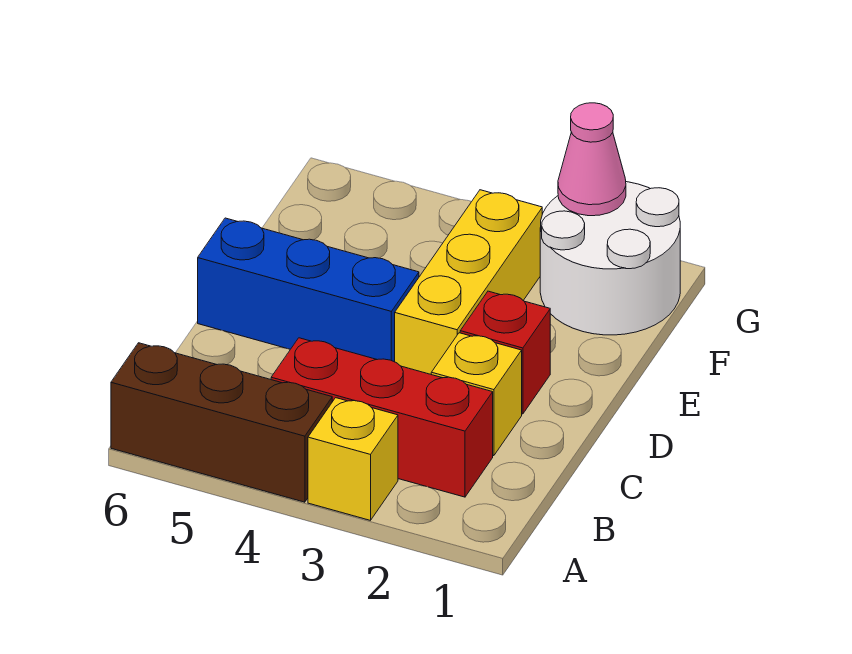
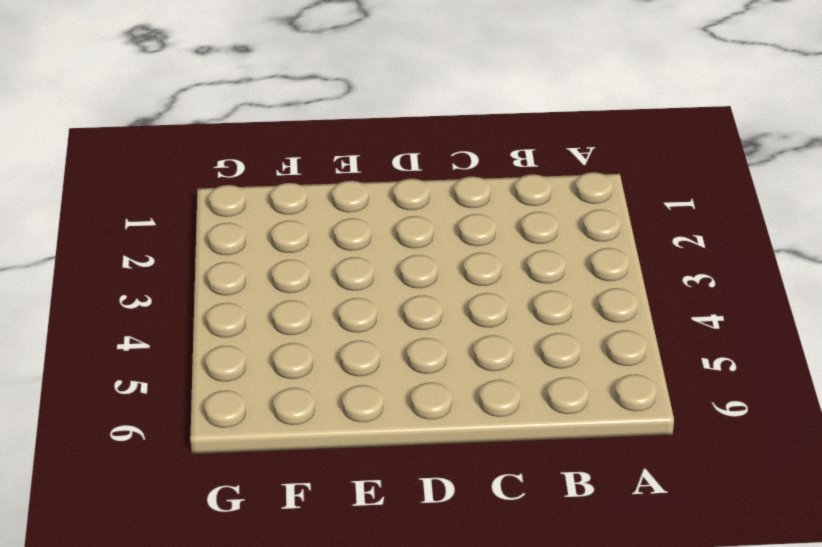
none -> yellow brick A3 level 1
none -> brown brick A4:A6 level 1

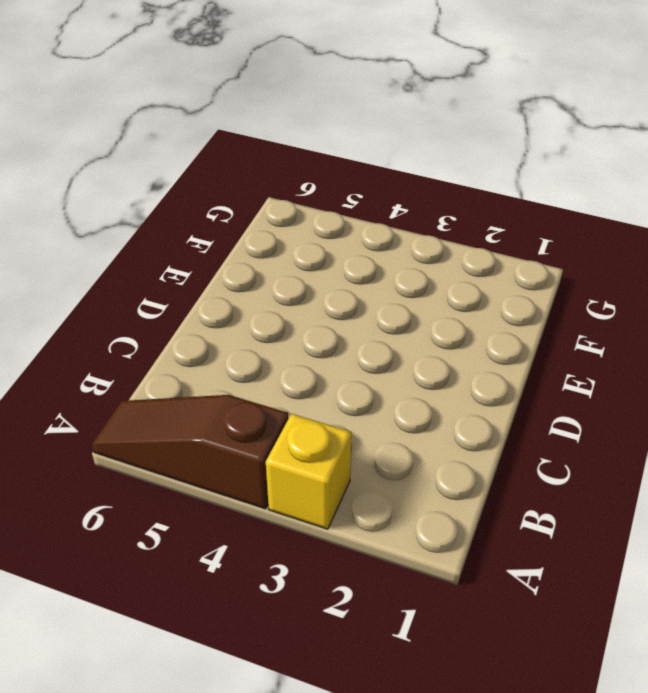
brown slope A4:A6 level 1 top 4 -> brown brick A4:A6 level 1
none -> red brick B2:B4 level 1
none -> yellow brick C2 level 1

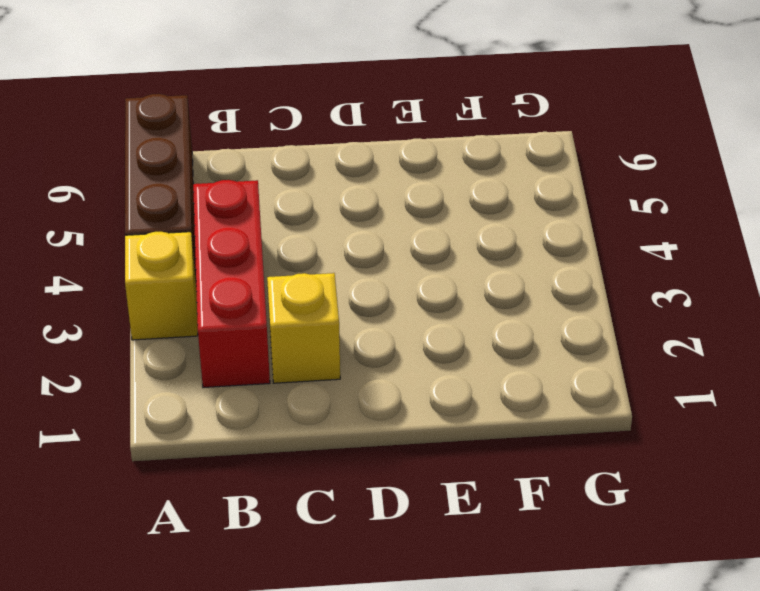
none -> red brick D2 level 1
none -> yellow brick D3:F3 level 1

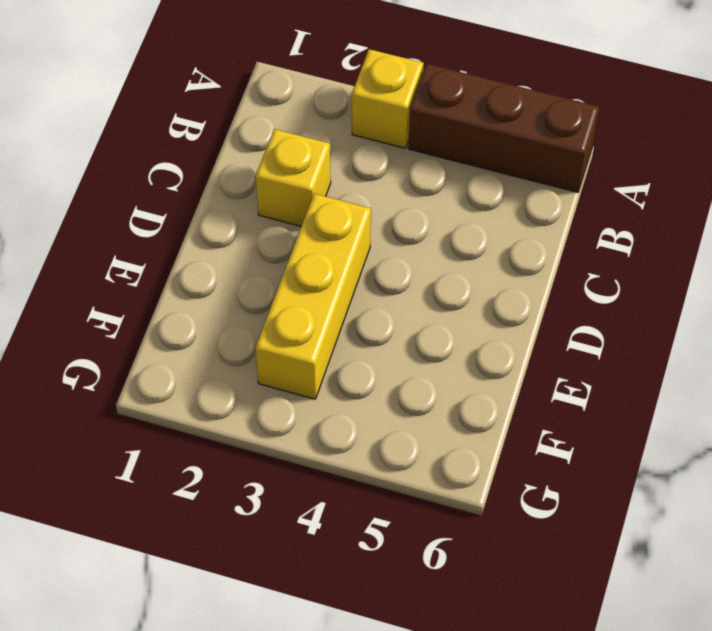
none -> red brick B2:B4 level 1
none -> red brick D2 level 1

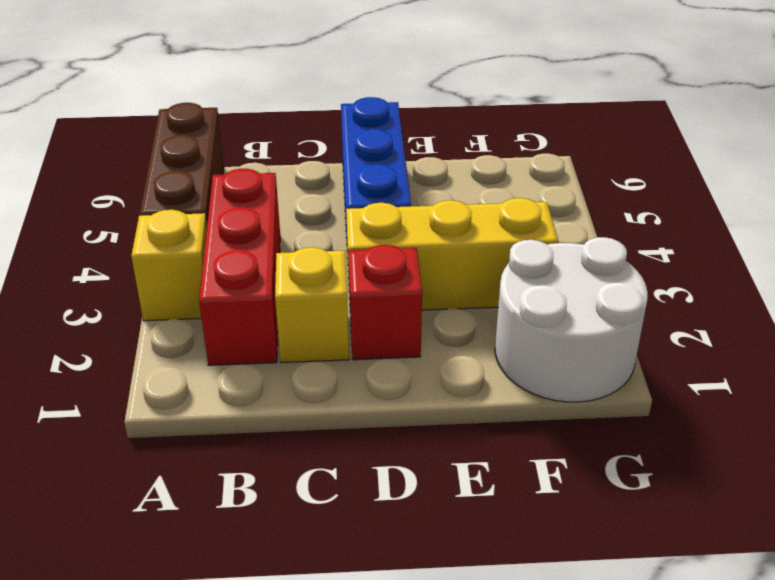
none -> pink cone G2 level 2

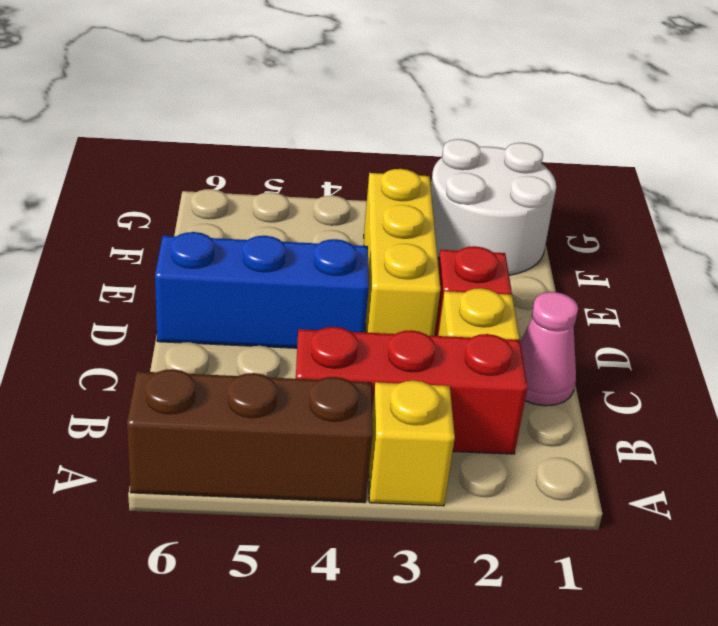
pink cone C1 level 1 -> pink cone G2 level 2

